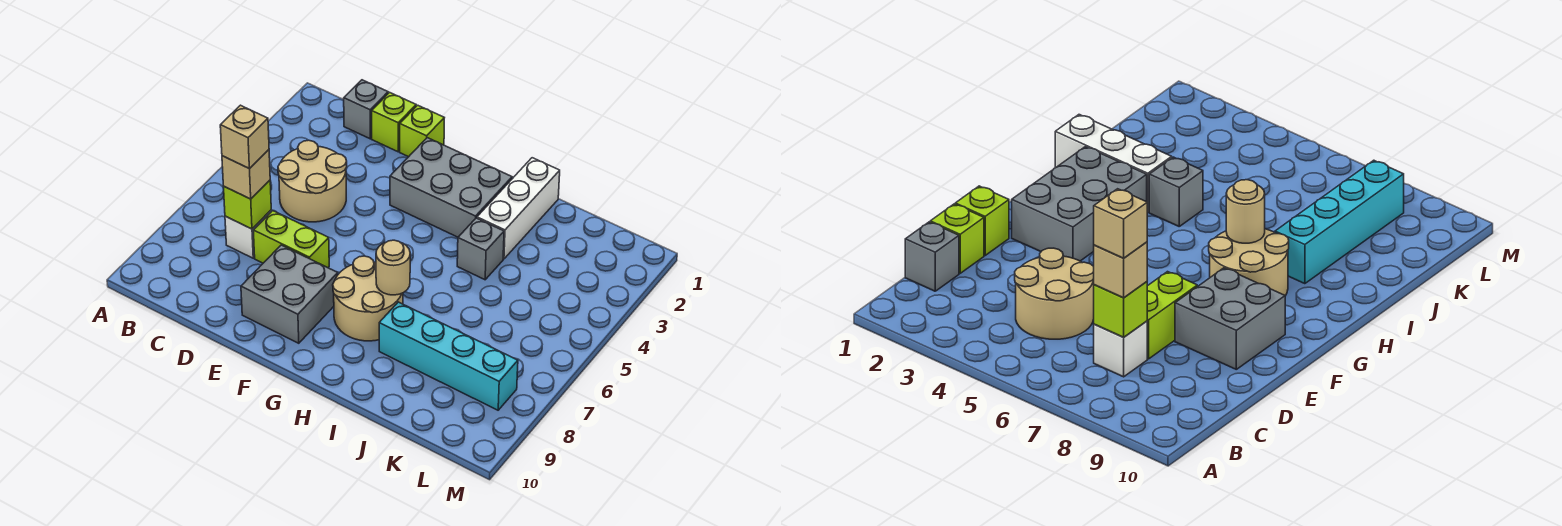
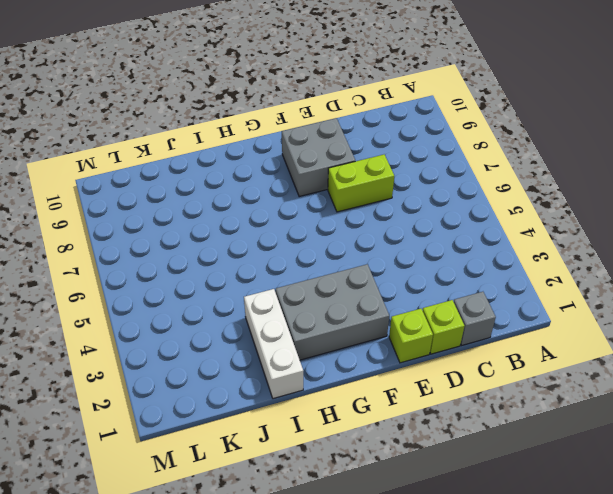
none -> tan round brick C4:D5 level 1
none -> white brick C7 level 1
none -> tan round brick G7:H8 level 1

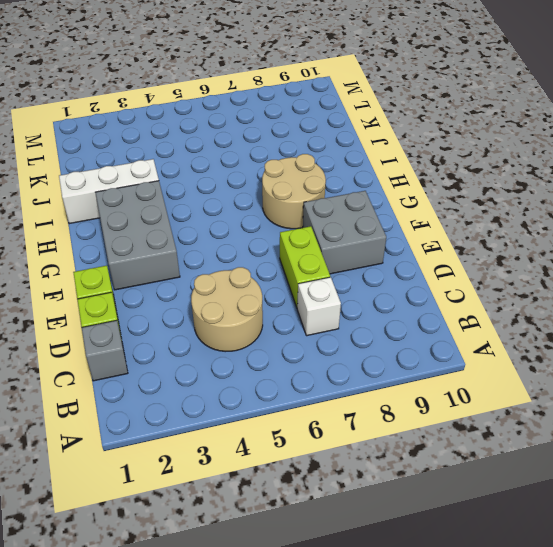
none -> grey brick I4 level 1
none -> cyan brick I8:L8 level 1
none -> lime brick C7 level 2

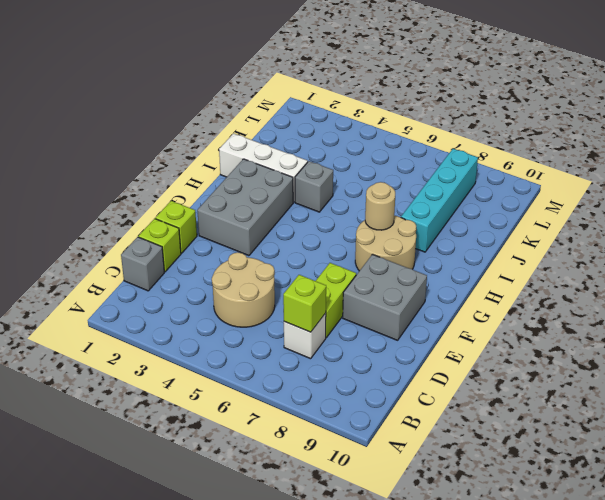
none -> tan brick C7 level 3
none -> tan brick C7 level 4

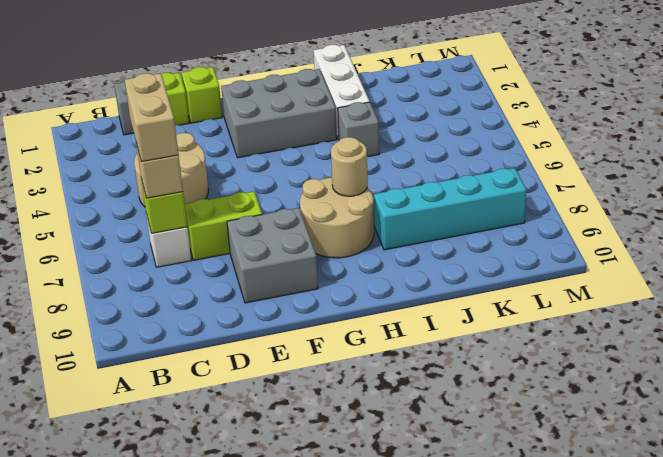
tan brick C6:C7 level 4 -> tan brick C7 level 4

